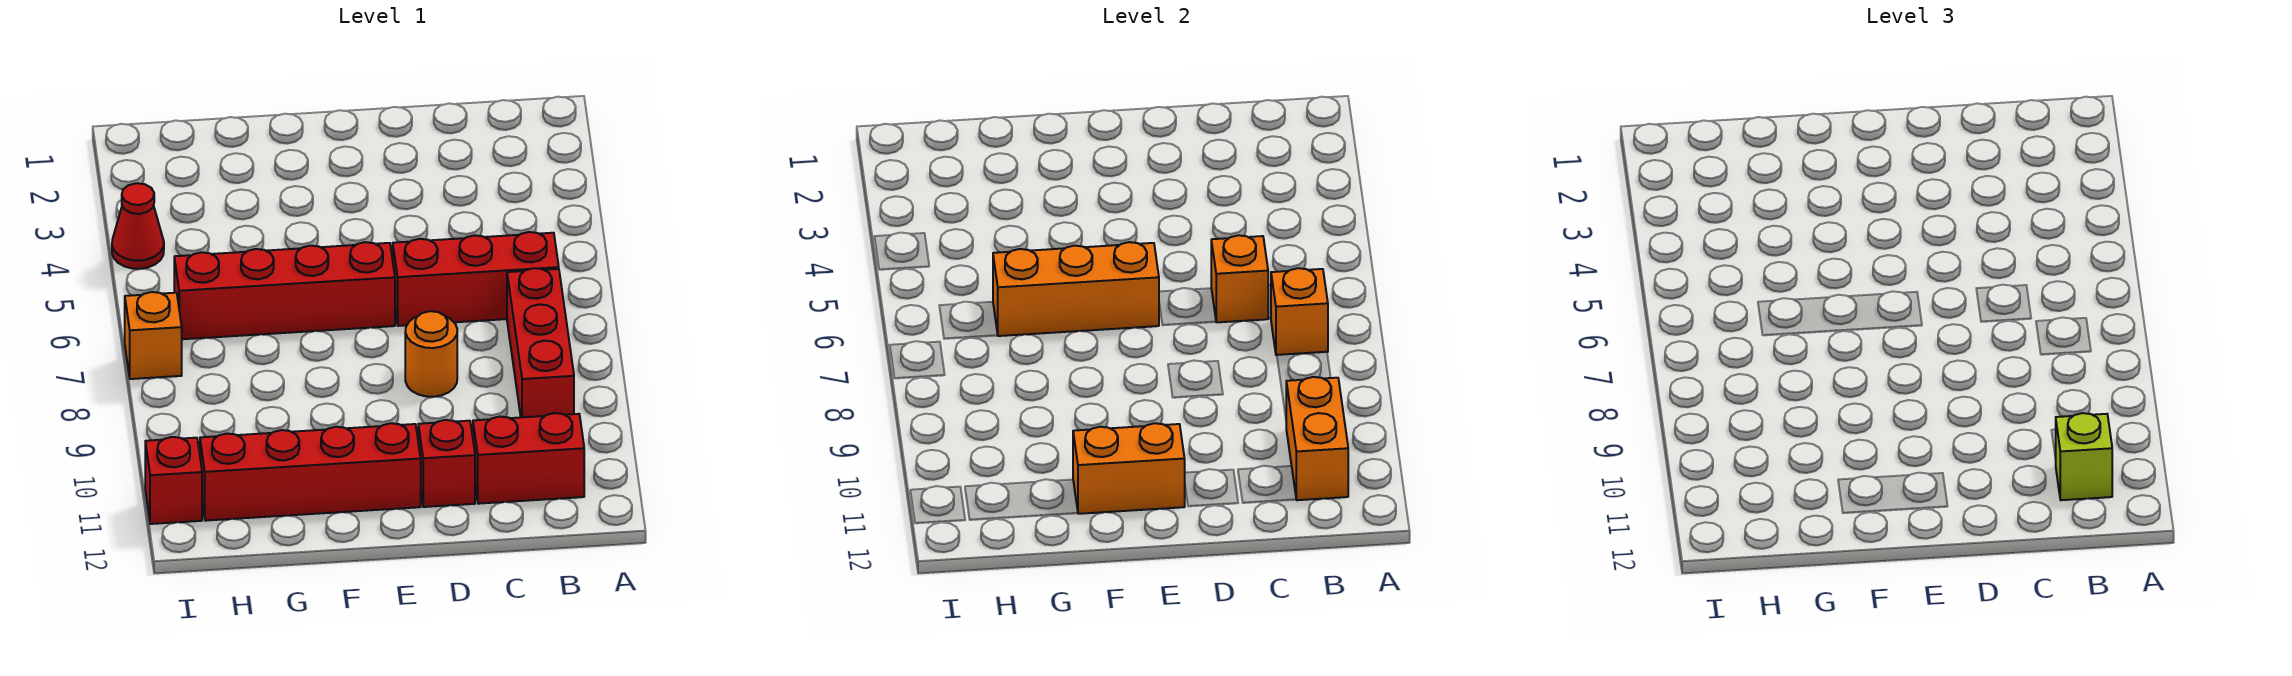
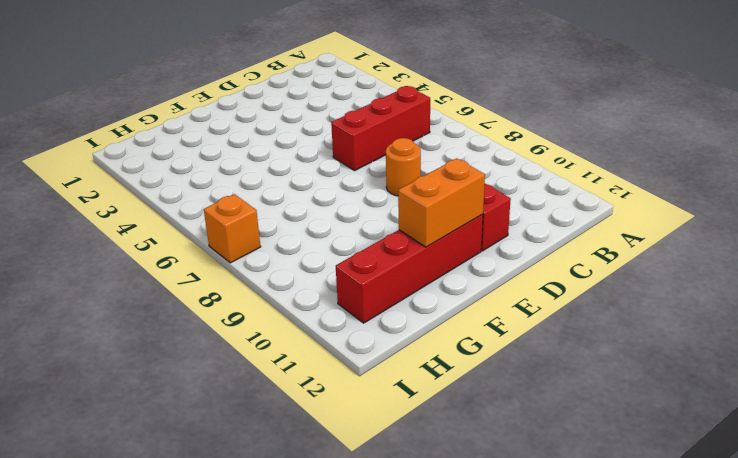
none -> red brick B7:B9 level 1
none -> red brick B11:C11 level 1
none -> red brick E6:H6 level 1

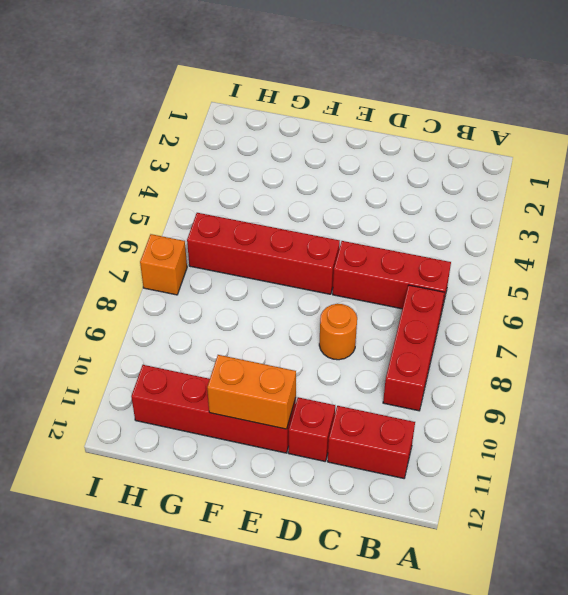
none -> red cone I4 level 1
none -> red brick I11 level 1
none -> orange brick B7 level 2

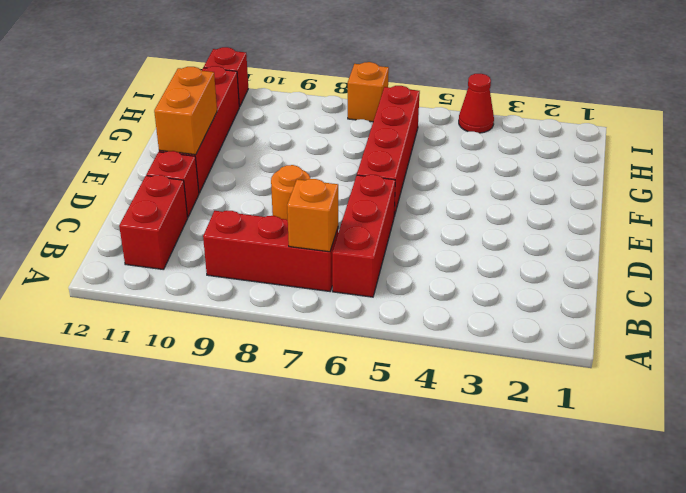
none -> orange brick B10:B11 level 2
none -> orange brick C6 level 2
none -> orange brick E6:G6 level 2

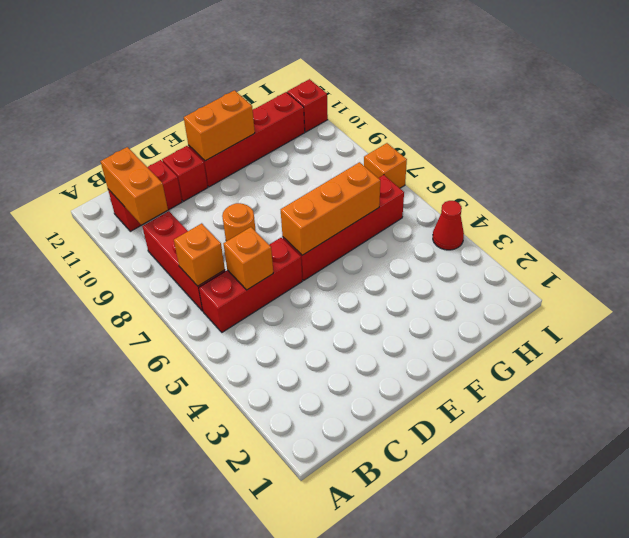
none -> lime brick B11 level 3

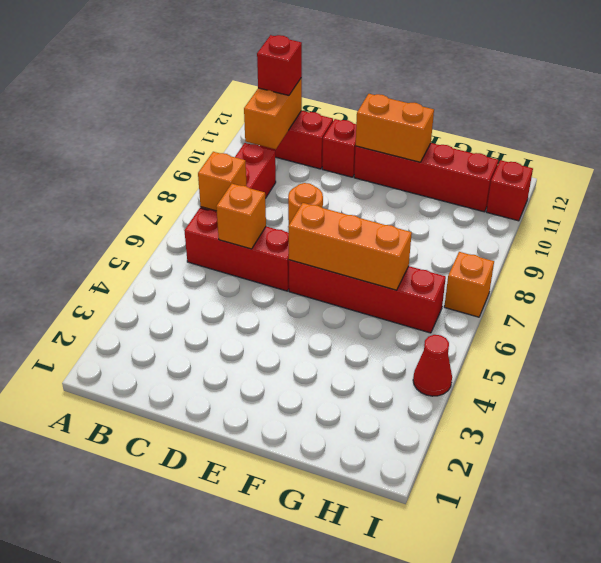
red brick B11 level 3 -> lime brick B11 level 3

